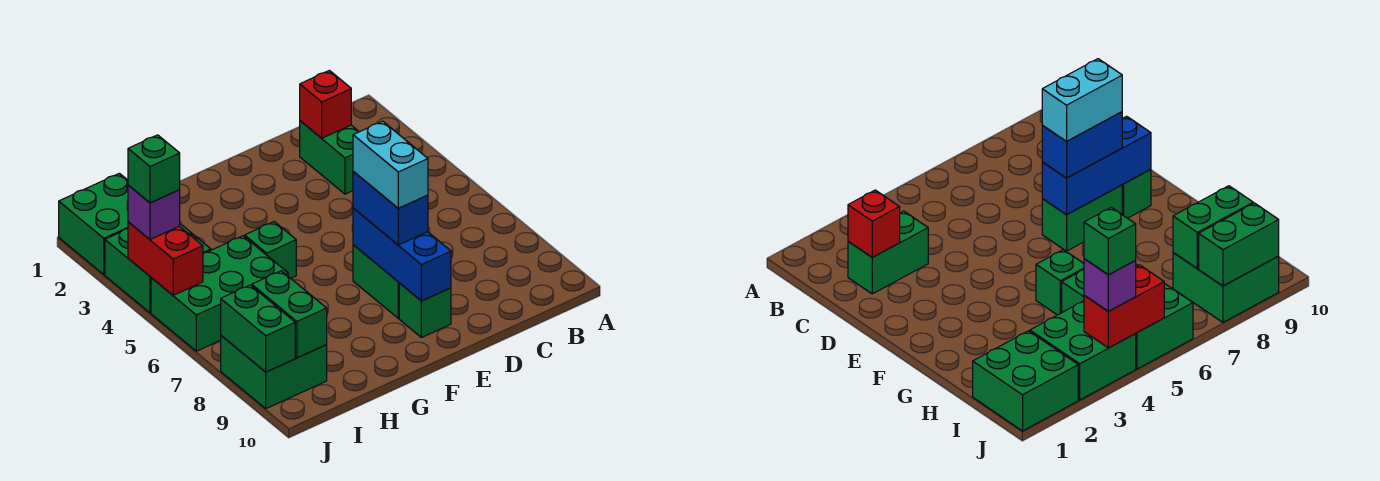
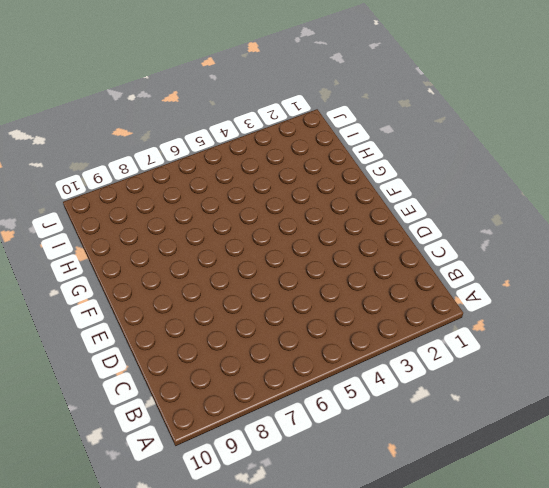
none -> green brick C2:C3 level 1
none -> green brick E7:E8 level 1
none -> green brick E9 level 1

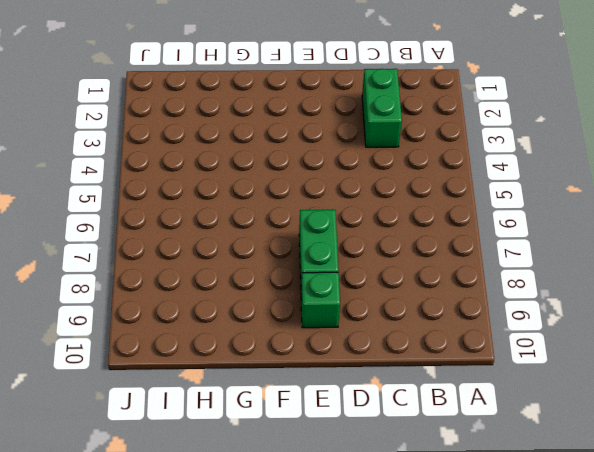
none -> green brick G5 level 1
none -> green brick H5:J6 level 1
none -> green brick I1:J2 level 1

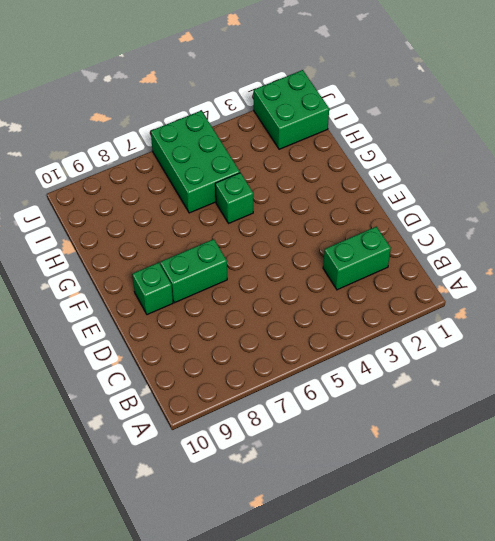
none -> green brick I3:J4 level 1
none -> green brick I8:J9 level 1
none -> red brick C2 level 2

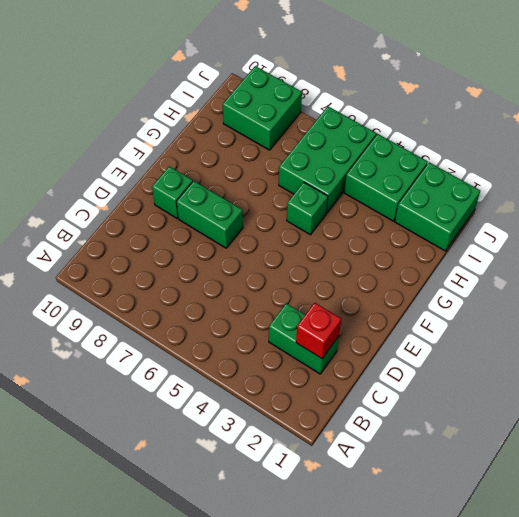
none -> blue brick E7:E9 level 2
none -> green brick I8:I9 level 2
none -> red brick J4:J5 level 2

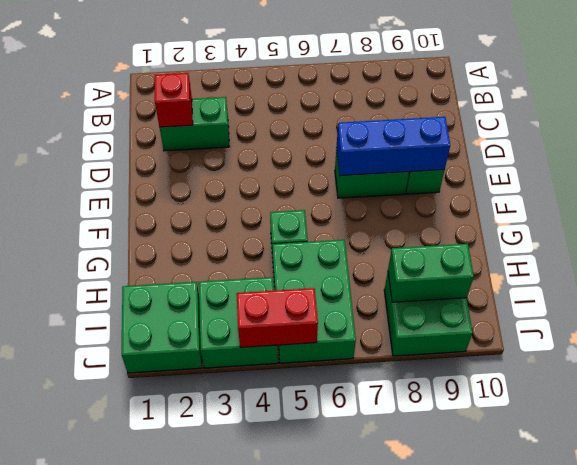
none -> green brick J8:J9 level 2
none -> blue brick E7:E8 level 3
none -> purple brick J4 level 3

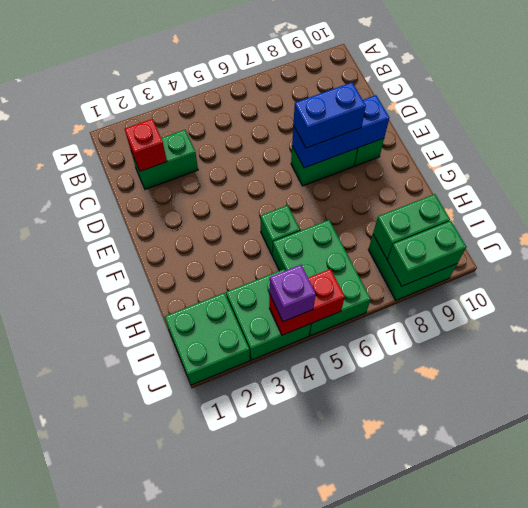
none -> cyan brick E7:E8 level 4
none -> green brick J4 level 4

